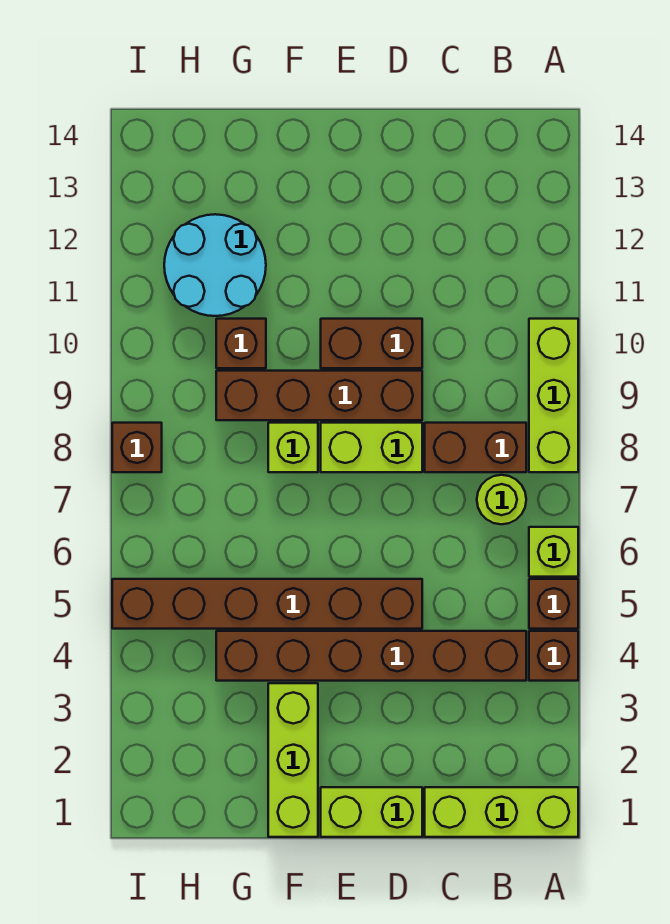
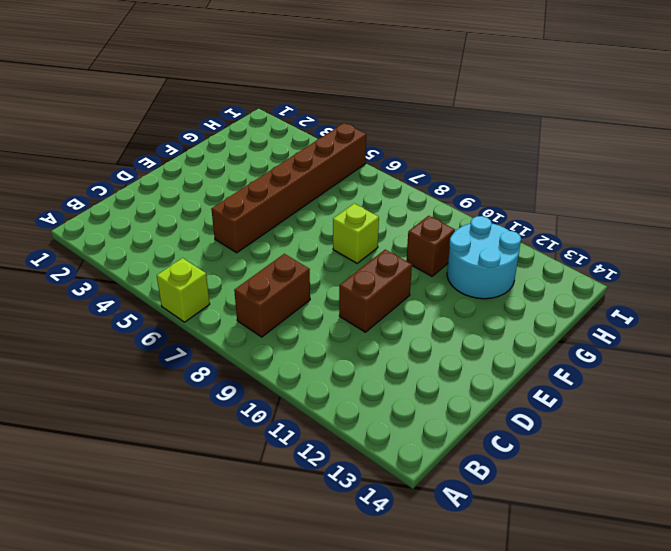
none -> lime brick A1:C1 level 1
none -> brown brick A4 level 1
none -> brown brick A5 level 1

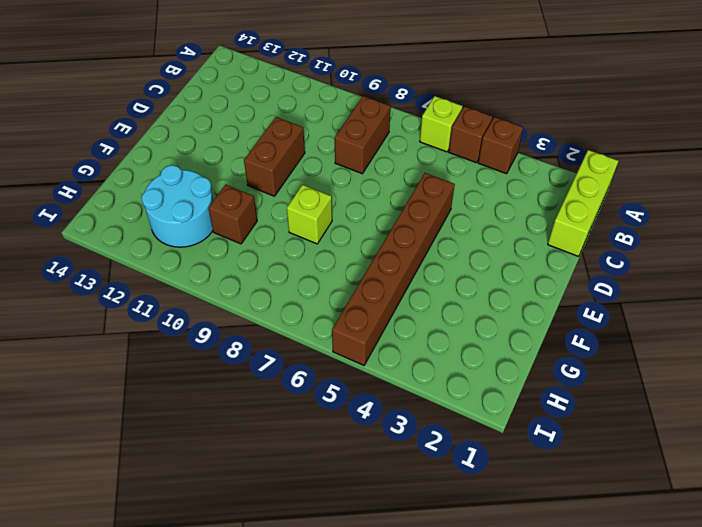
none -> lime brick A8:A10 level 1
none -> brown brick B4:G4 level 1
none -> lime round brick B7 level 1

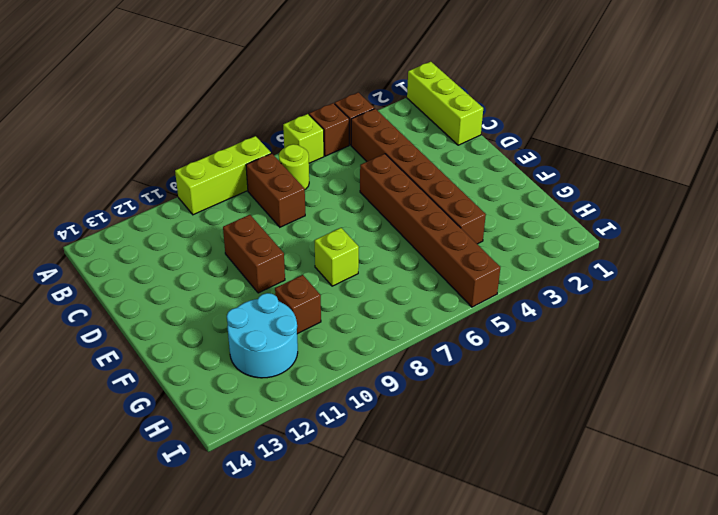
none -> lime brick D1:E1 level 1
none -> lime brick D8:E8 level 1
none -> brown brick D9:G9 level 1

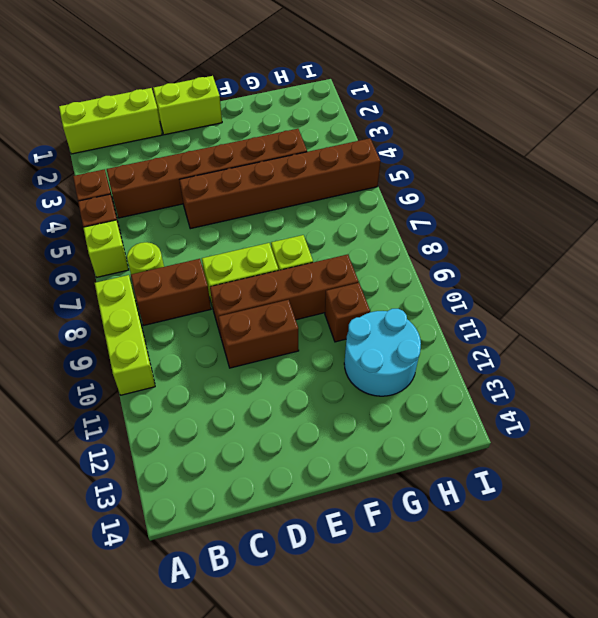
none -> lime brick F1:F3 level 1
none -> brown brick I8 level 1

